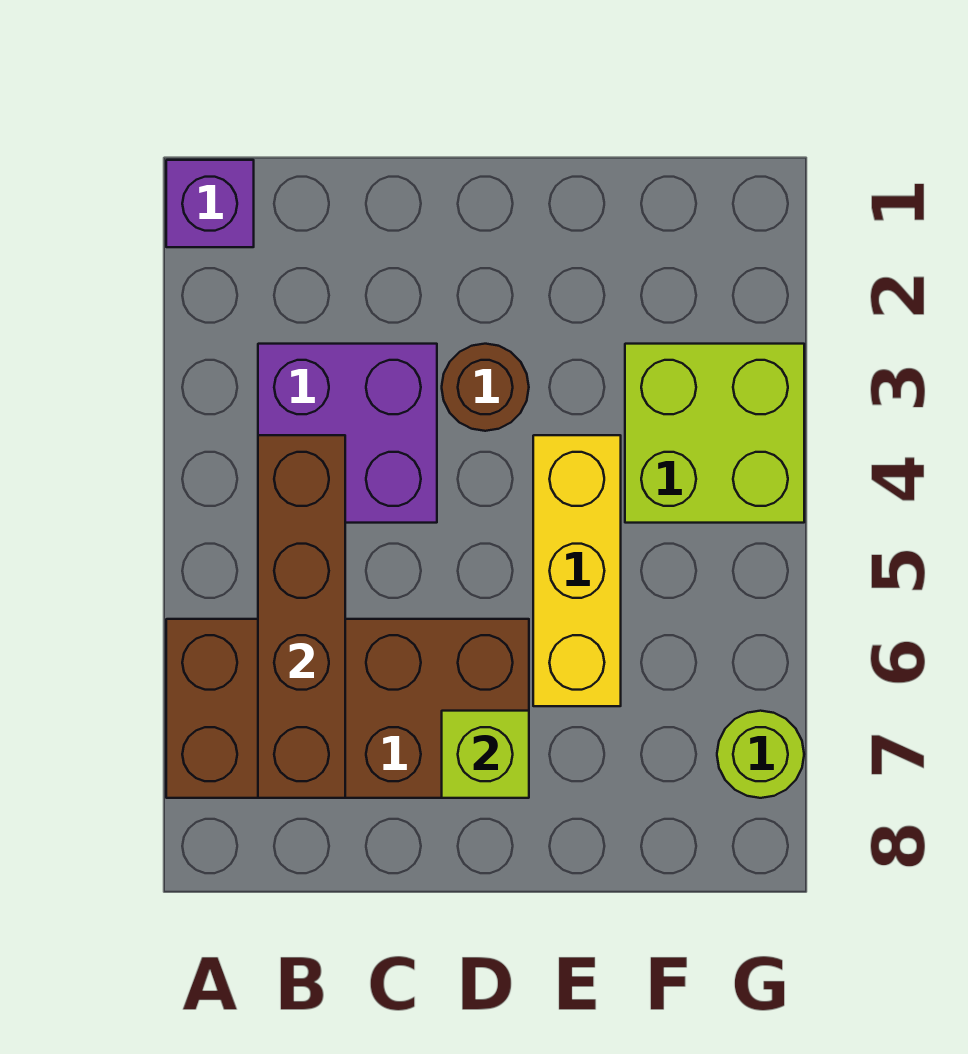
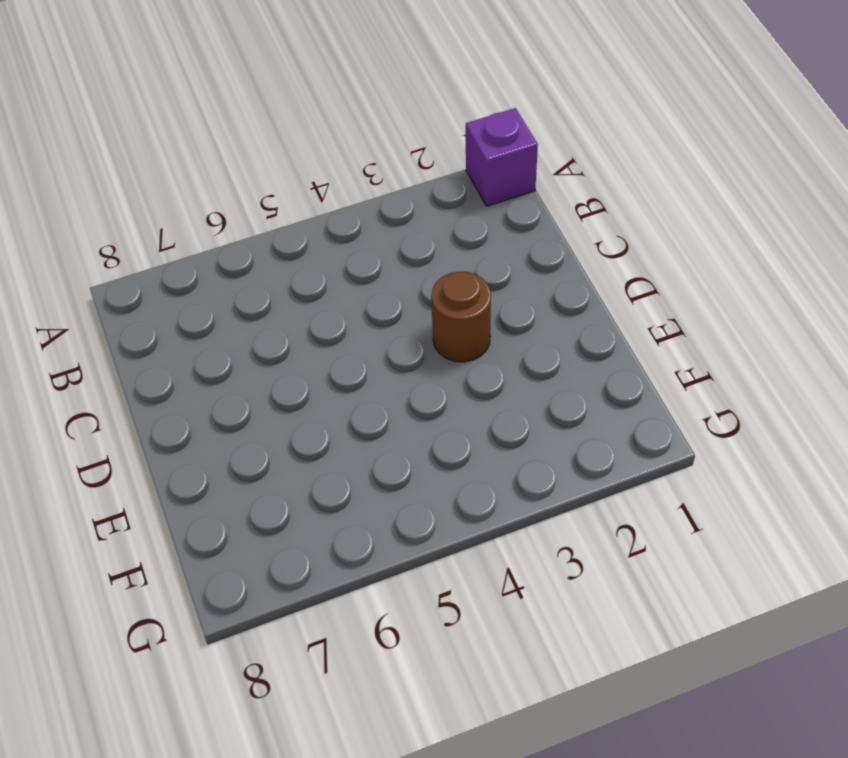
none -> brown brick A6:D7 level 1
none -> purple brick B3:C4 level 1

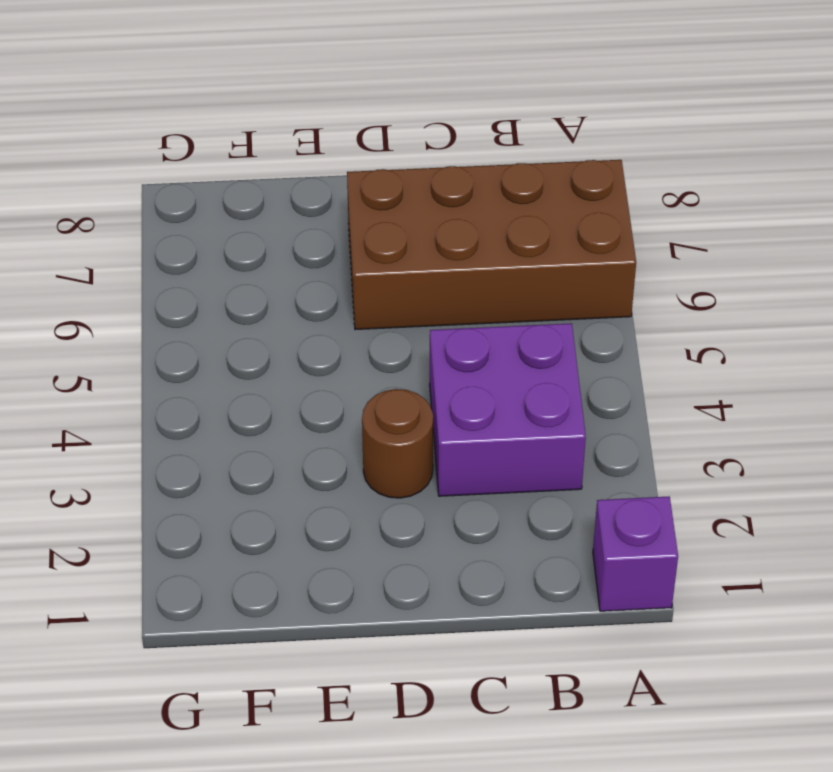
none -> yellow brick E4:E6 level 1
none -> lime brick F3:G4 level 1

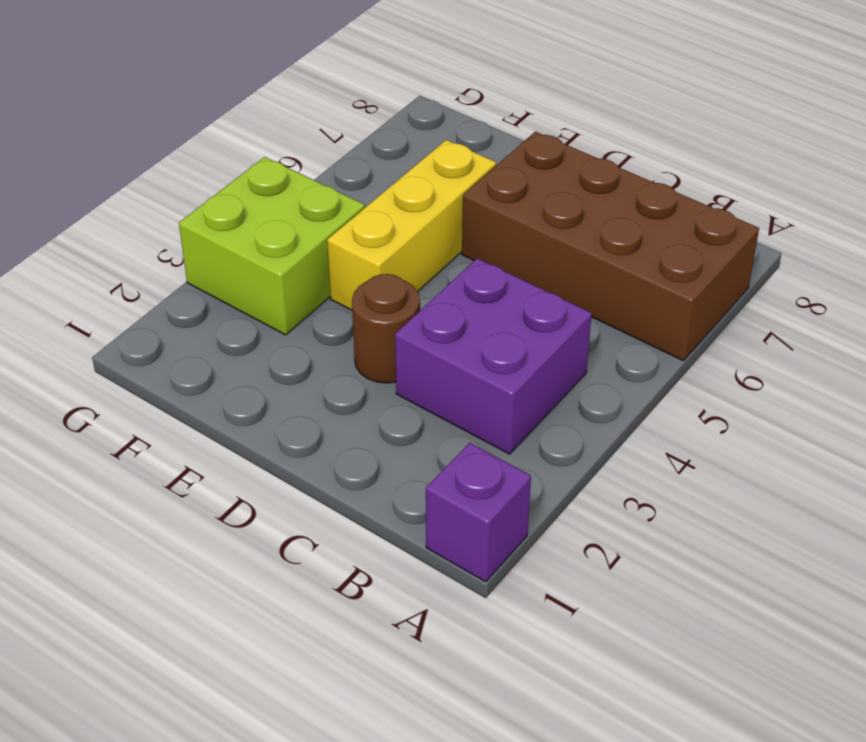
none -> lime round brick G7 level 1
none -> brown brick B4:B7 level 2

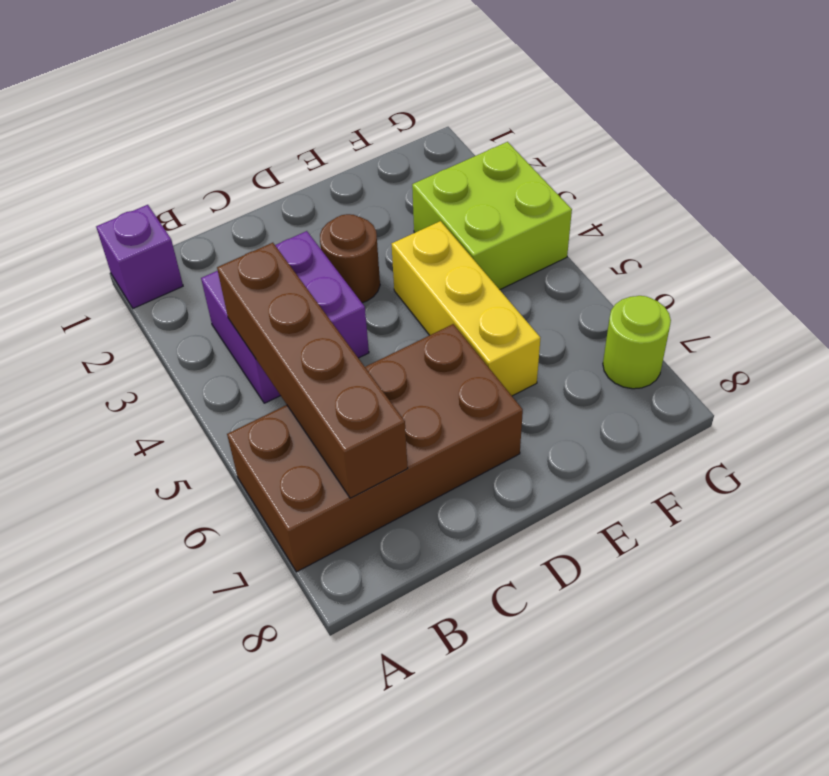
none -> lime brick D7 level 2

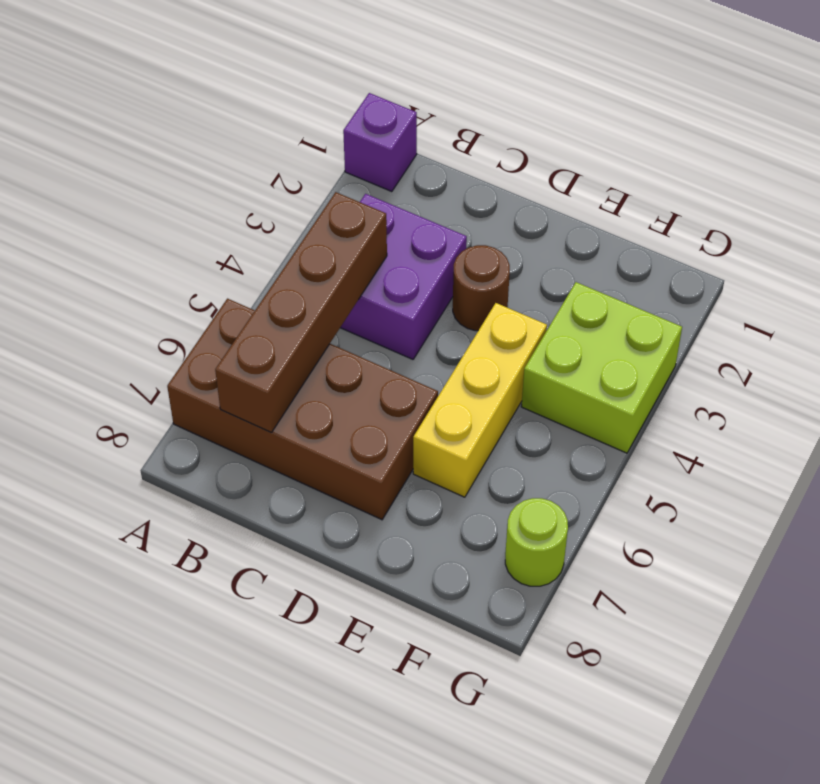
none -> lime brick D7 level 2

